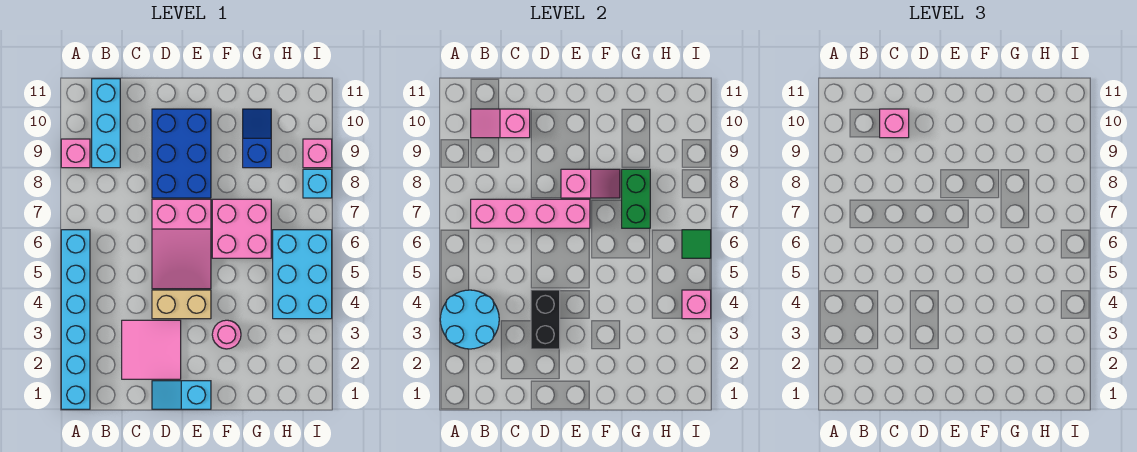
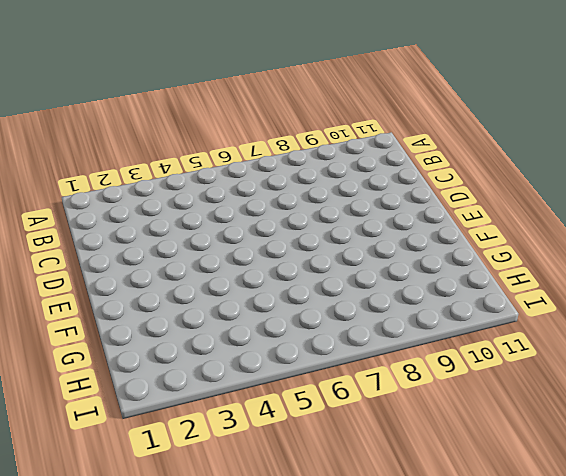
none -> cyan brick A1:A6 level 1
none -> pink brick A9 level 1
none -> cyan brick B9:B11 level 1

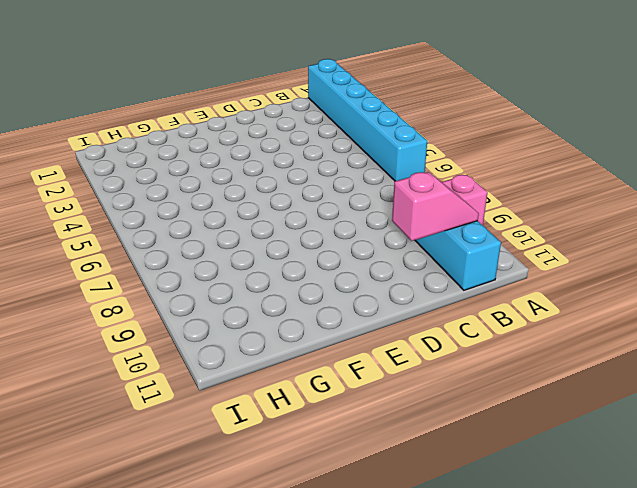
none -> pink tile C2:D3 level 1
none -> cyan slope D1:E1 level 1 top E
none -> tan brick D4:E4 level 1

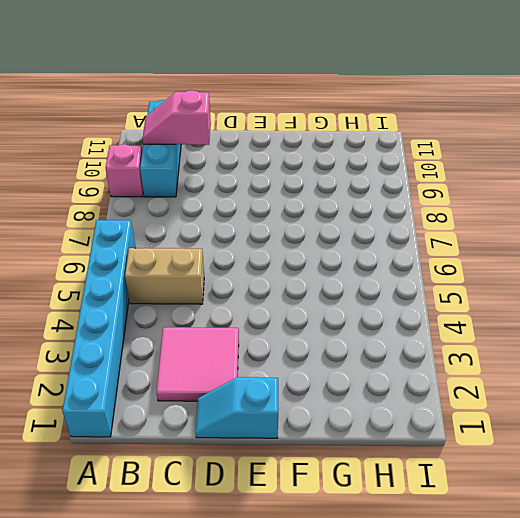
tan brick B5:C5 level 1 -> tan brick D4:E4 level 1
none -> pink slope D5:E7 level 1 top 7
none -> blue brick D8:E10 level 1
none -> pink round brick F3 level 1

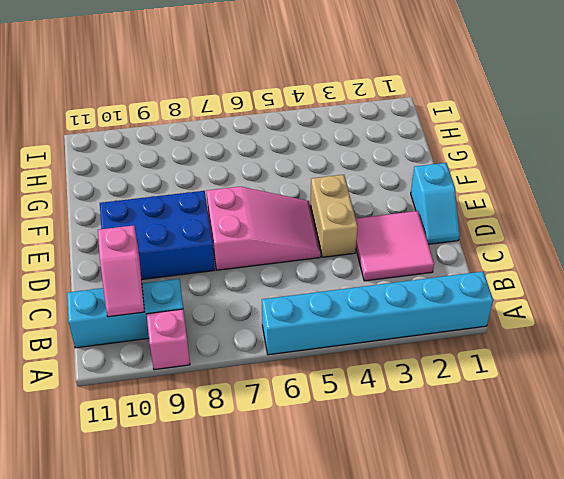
none -> pink round brick F3 level 1
none -> pink brick F6:G7 level 1
none -> blue slope G9:G10 level 1 top 9

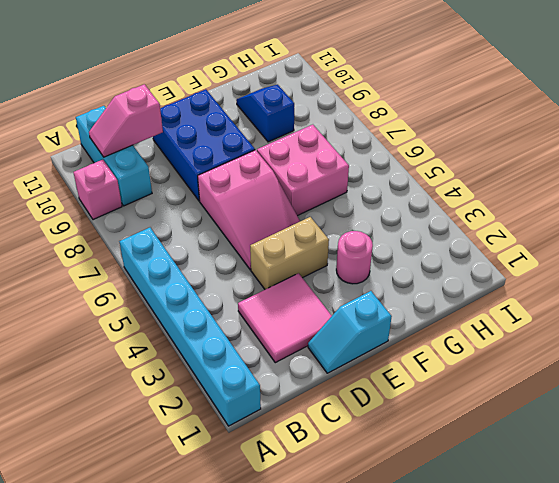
none -> cyan brick H4:I6 level 1
none -> cyan brick I8 level 1
none -> pink brick I9 level 1

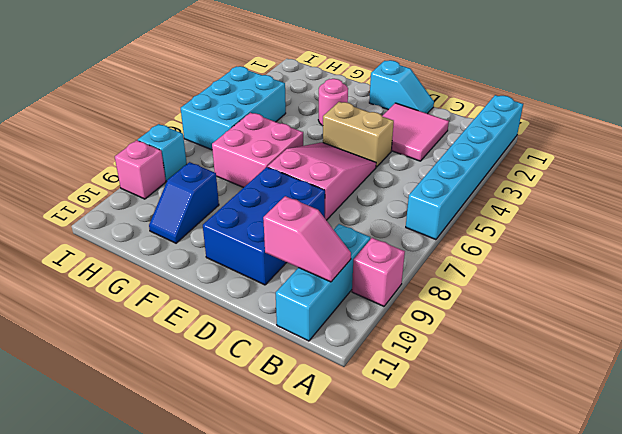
none -> cyan round brick A3:B4 level 2
none -> pink brick B7:E7 level 2
none -> black brick D3:D4 level 2

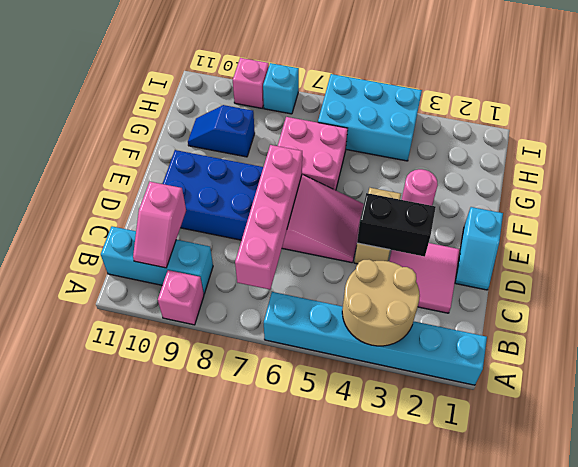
tan round brick A3:B4 level 2 -> cyan round brick A3:B4 level 2
none -> pink slope E8:F8 level 2 top E
none -> green brick G7:G8 level 2
none -> pink brick I4 level 2

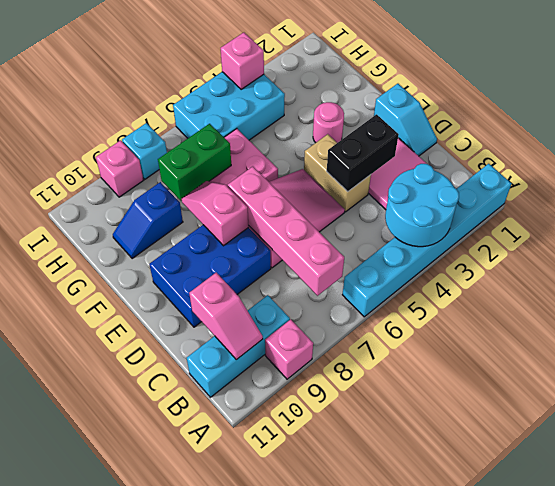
none -> green tile I6 level 2
none -> pink brick C10 level 3

